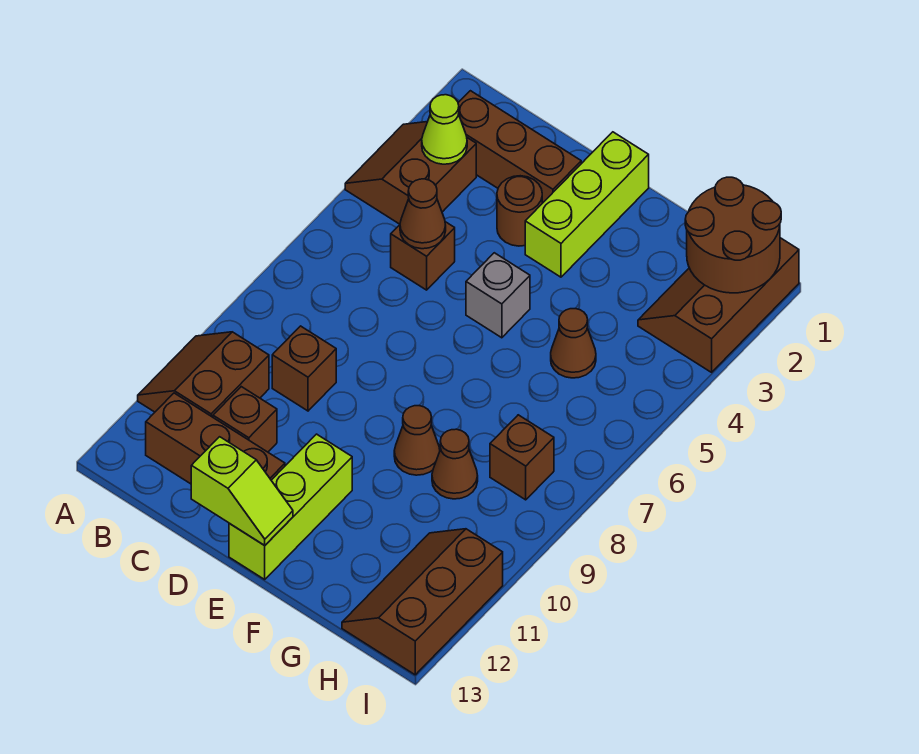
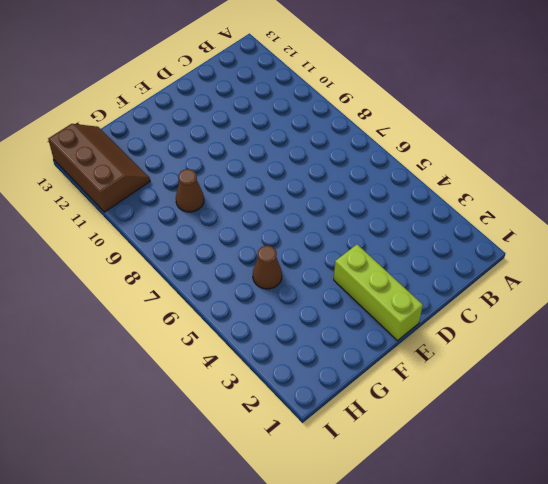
none -> brown slope A3:B4 level 1 top B
none -> brown slope A10:B11 level 1 top B
none -> brown brick B2:D2 level 1

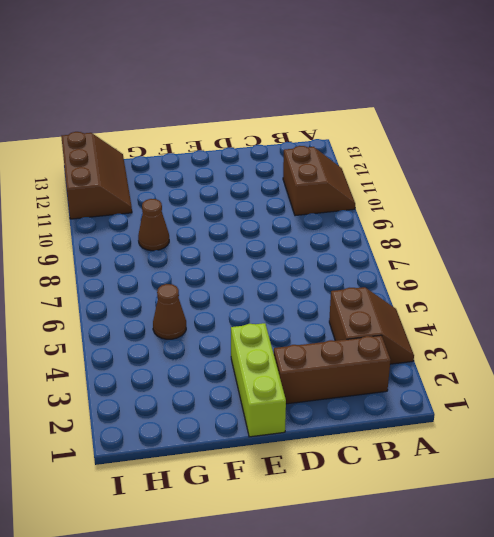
none -> brown brick B12:D12 level 1
none -> brown brick C5 level 1
none -> brown brick C9 level 1

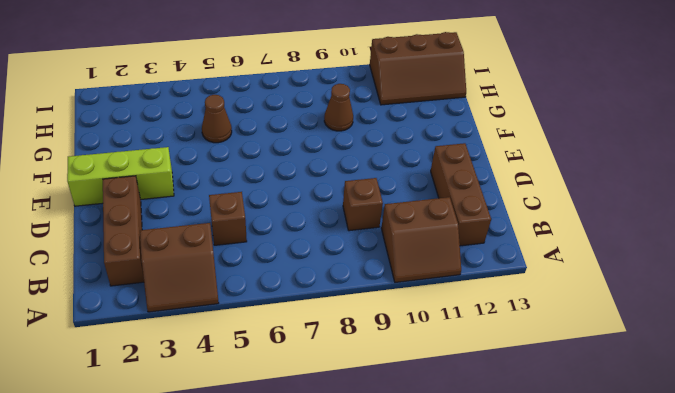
none -> brown brick C11 level 1
none -> brown round brick D3 level 1
none -> grey brick E5 level 1

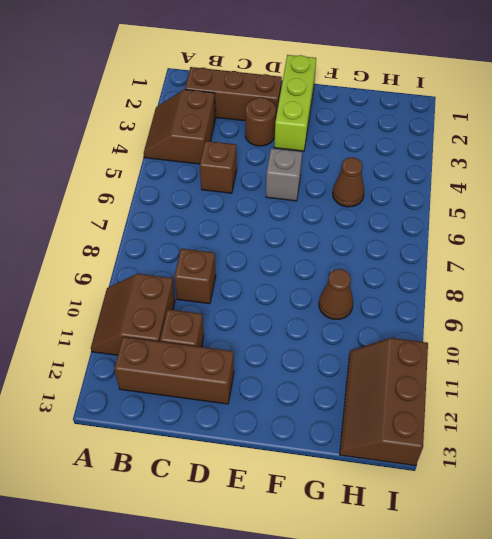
none -> lime brick E11:E13 level 1
none -> brown cone F9 level 1
none -> brown slope H1:I3 level 1 top I

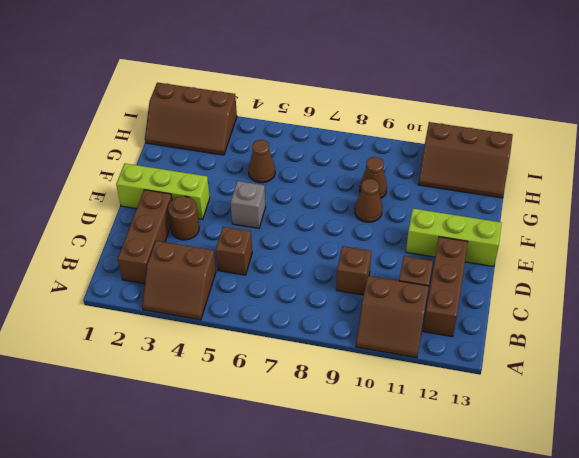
none -> brown brick H8 level 1
none -> lime cone B3 level 2
none -> brown cone C5 level 2

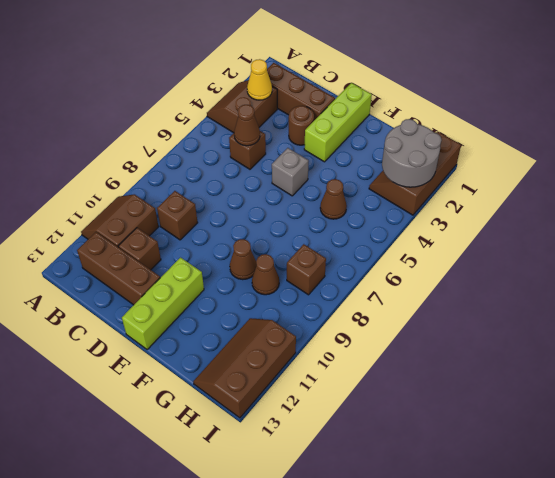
yellow cone B3 level 2 -> lime cone B3 level 2
grey round brick H2:I3 level 2 -> brown round brick H1:I2 level 2
none -> lime slope D13:E13 level 2 top D

